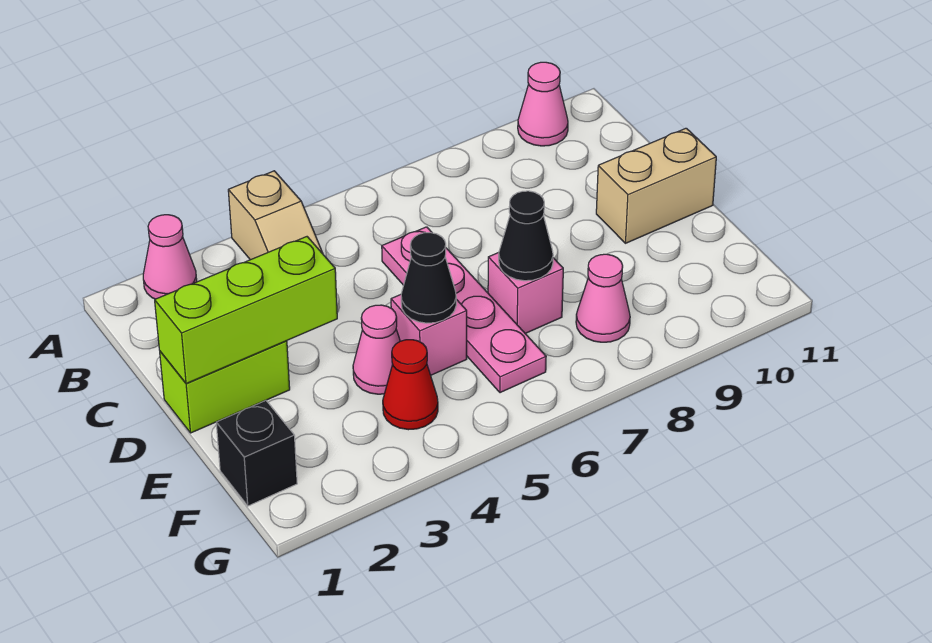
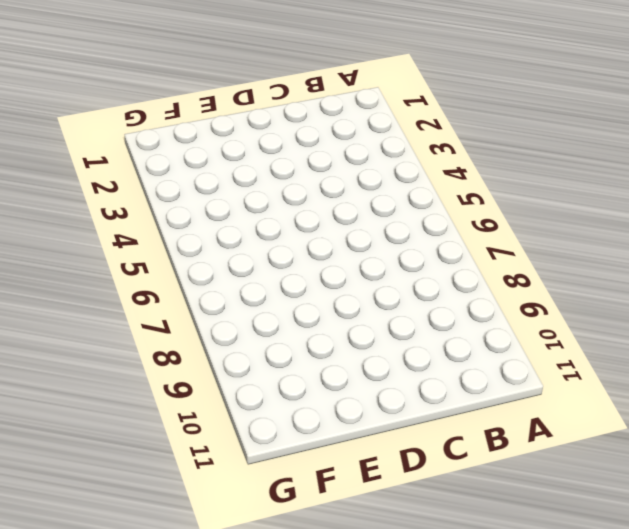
none -> pink cone A2 level 1
none -> tan slope A4:B4 level 1 top A
none -> pink cone A10 level 1

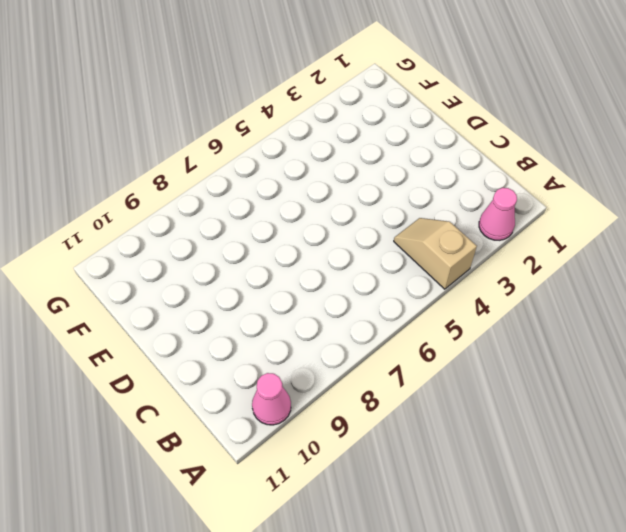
none -> pink plate C6:F6 level 1
none -> lime brick D1:D2 level 1
none -> tan brick D10:D11 level 1

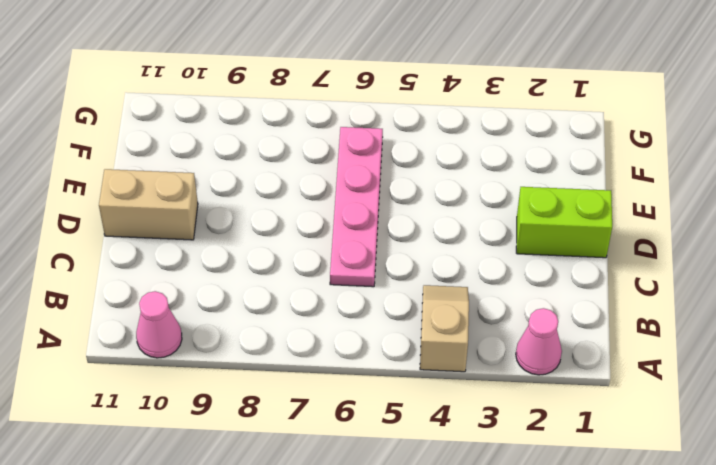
none -> pink cone E4 level 1
none -> pink brick E5 level 1
none -> pink brick E7 level 1

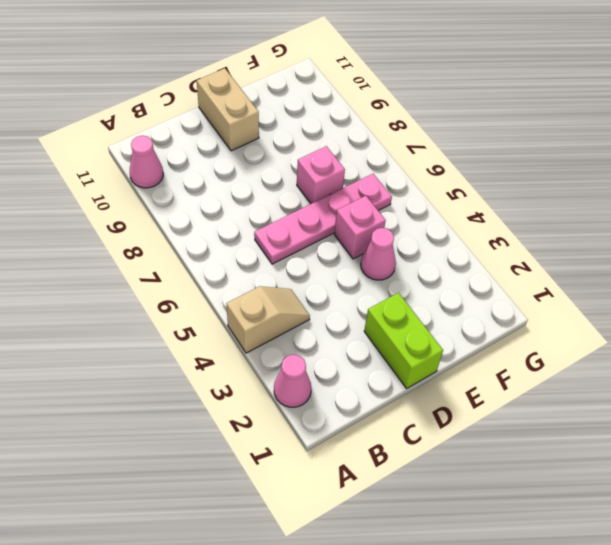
none -> black brick F1 level 1
none -> red cone F4 level 1
none -> pink cone F8 level 1

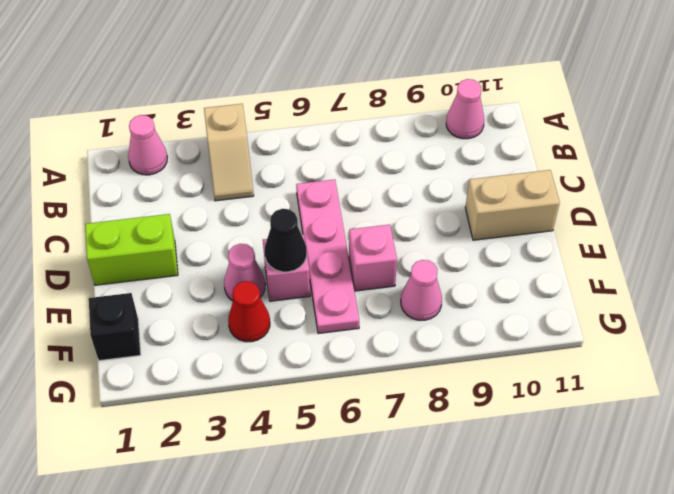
none -> lime brick D1:D3 level 2
none -> black cone E7 level 2

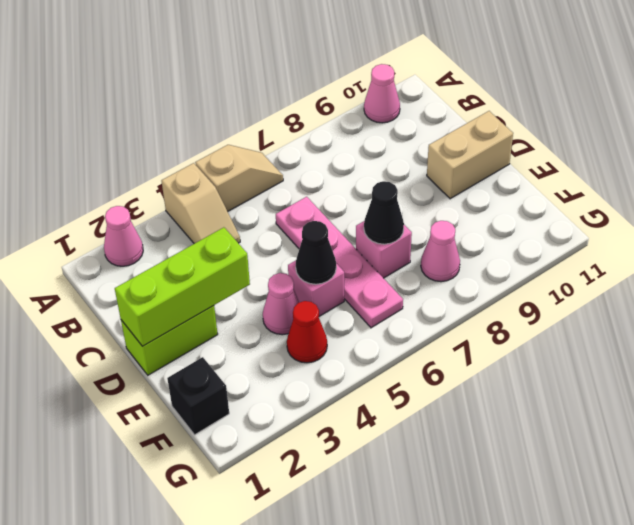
tan slope A5:A6 level 1 top 5 -> none

